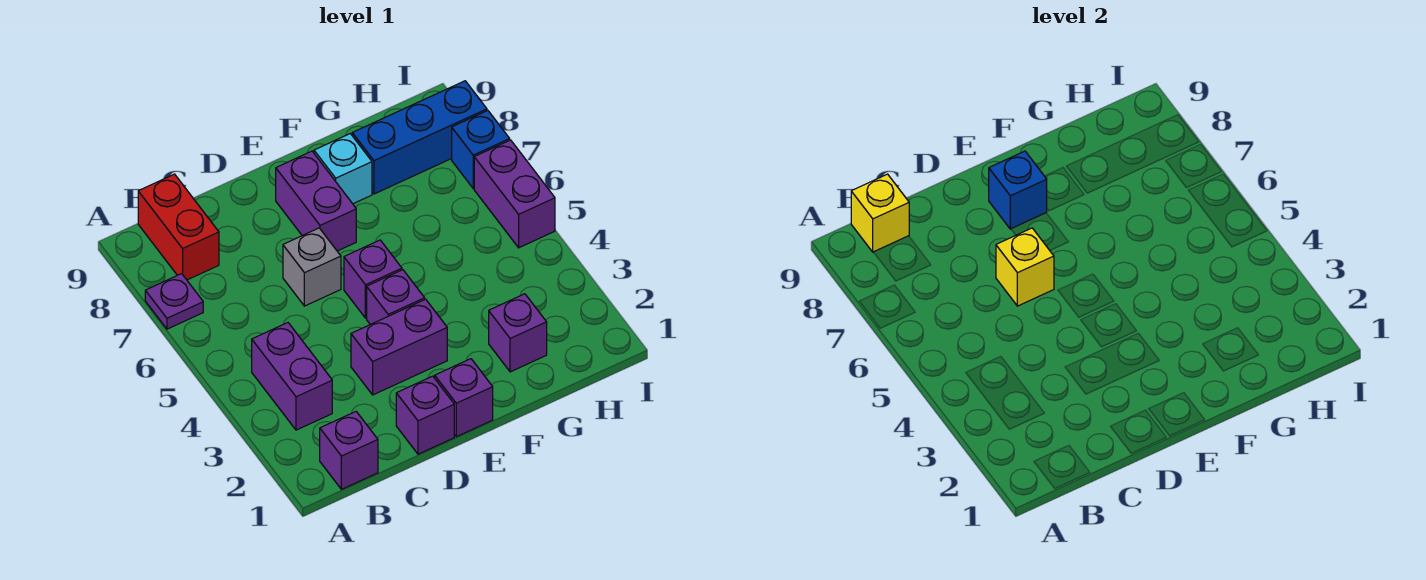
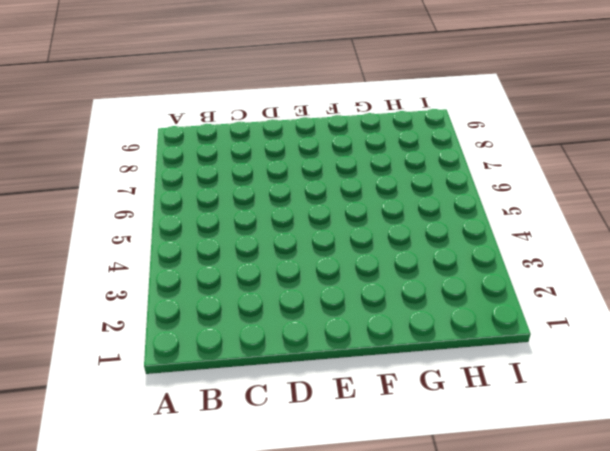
none -> purple plate A7 level 1
none -> purple brick B1 level 1
none -> purple brick B3:B4 level 1

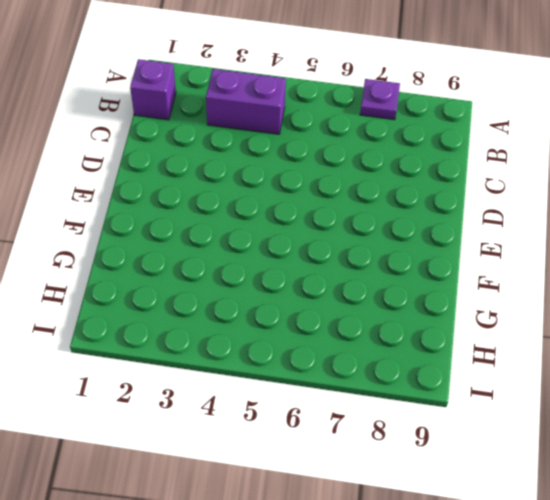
none -> red brick B8:B9 level 1
none -> purple brick D1 level 1
none -> purple brick D3:E3 level 1

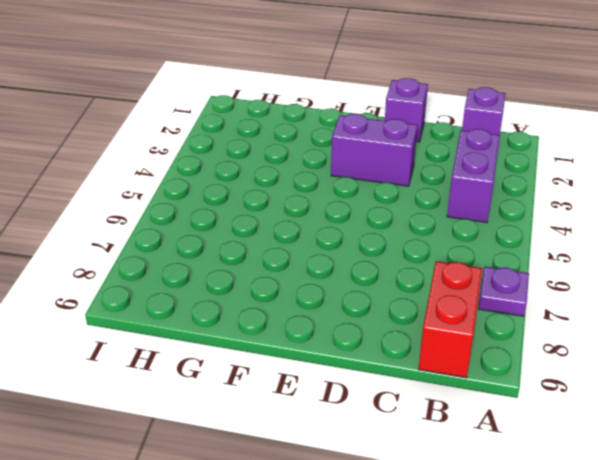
none -> grey brick D6 level 1
none -> purple brick E1 level 1
none -> purple brick E4 level 1

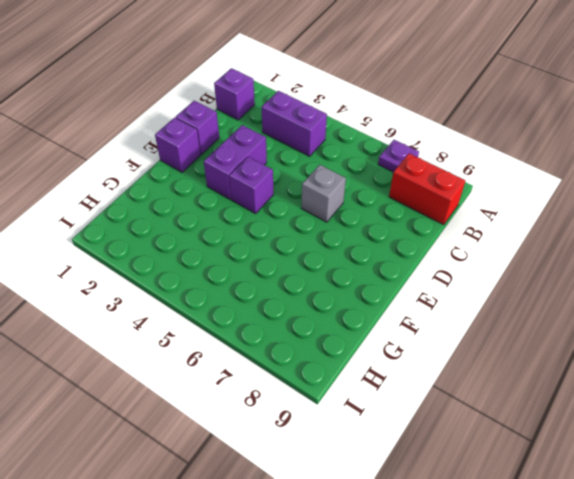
none -> purple brick E5 level 1
none -> purple brick E7:E8 level 1
none -> cyan brick F8 level 1

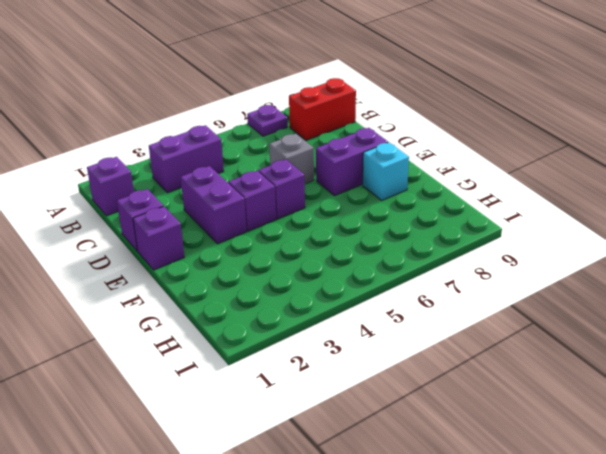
none -> purple brick G2 level 1
none -> blue brick G8:I8 level 1
none -> purple brick I5:I6 level 1

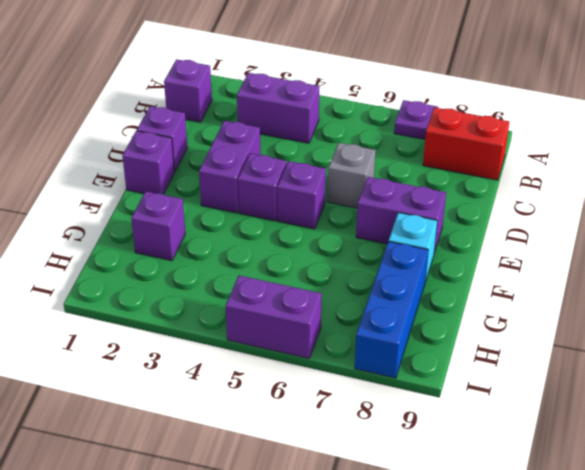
none -> blue brick I7 level 1
none -> yellow brick B9 level 2
none -> yellow brick D6 level 2

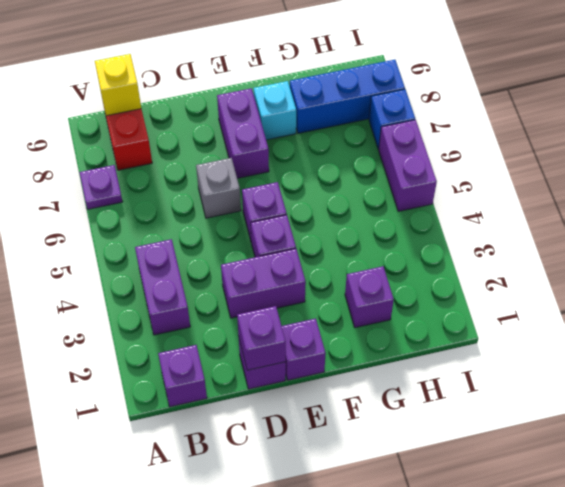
purple brick D1 level 2 -> none
none -> yellow brick D6 level 2
none -> blue brick E8 level 2

